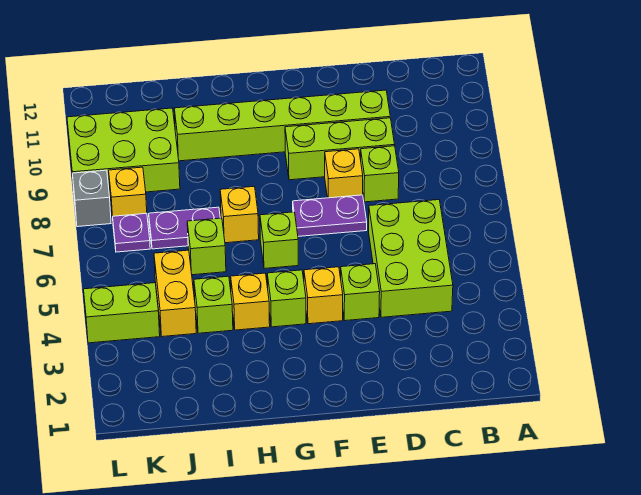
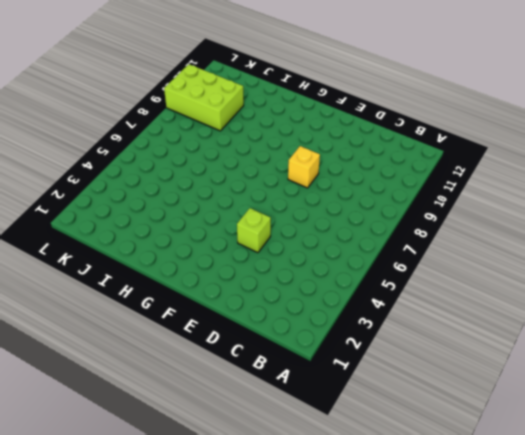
none -> lime brick C4:D6 level 1
none -> lime brick D8 level 1
none -> lime brick D9:F9 level 1

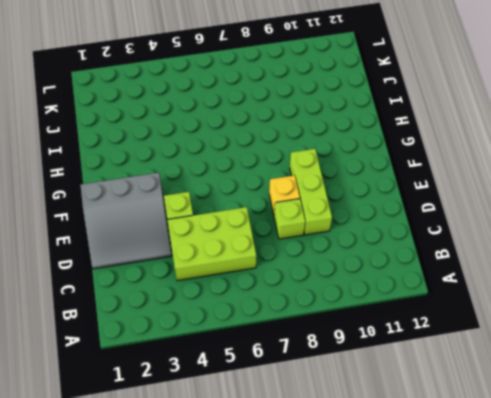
grey slope D1:F3 level 1 top F -> none
none -> lime brick D10:I10 level 1
none -> purple plate E7:F7 level 1
none -> yellow brick F4 level 1

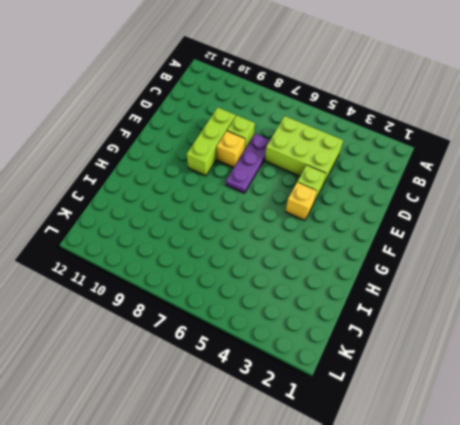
purple plate D7:F7 level 1 -> purple plate E7:F7 level 1
none -> lime brick D10:I10 level 1
none -> lime brick G4 level 1
none -> lime brick G6 level 1

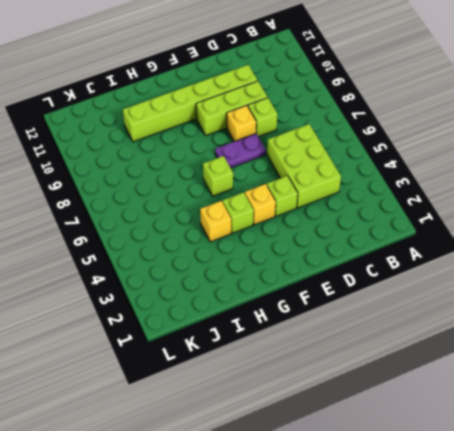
none -> yellow brick H7 level 1
none -> lime brick I4 level 1
none -> lime brick I6 level 1

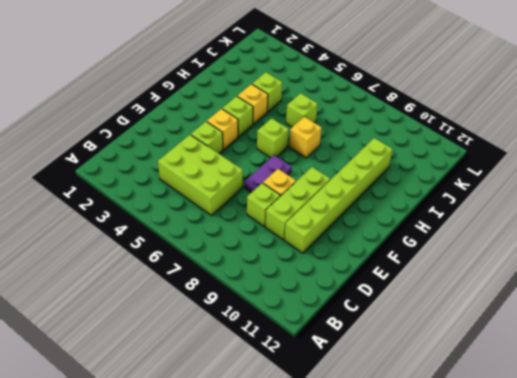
none -> purple plate I7:J7 level 1
none -> yellow brick J4:J5 level 1
none -> lime brick J9:L10 level 1

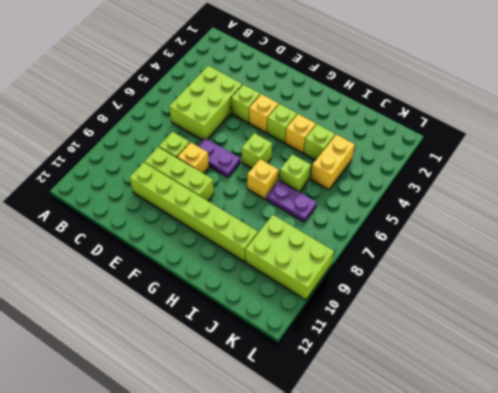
none -> lime brick K4:L4 level 1
none -> purple plate K7 level 1
none -> yellow brick K8 level 1

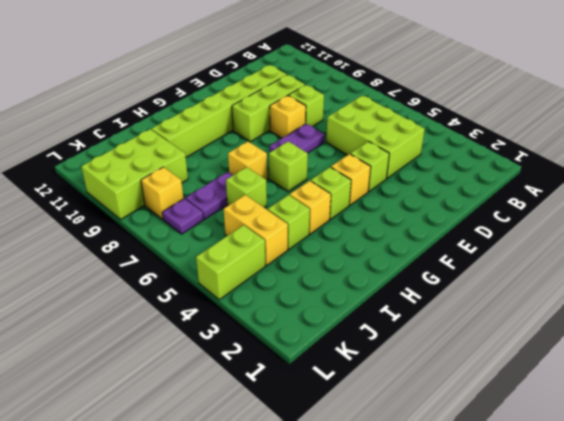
none -> grey brick L8 level 1

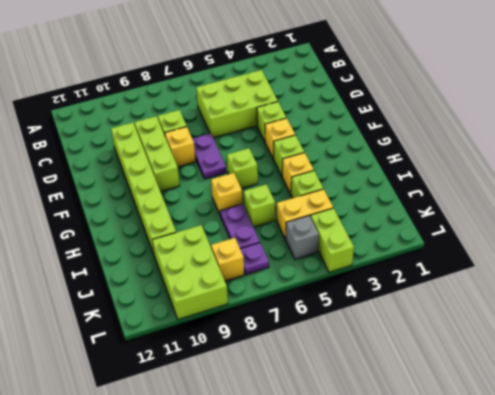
grey brick K5 level 1 -> grey brick L8 level 1

